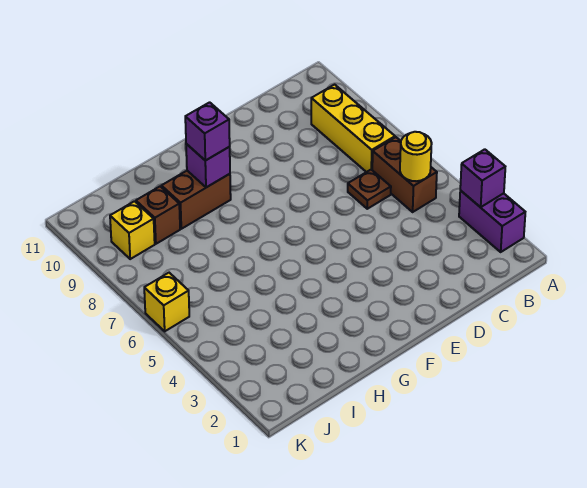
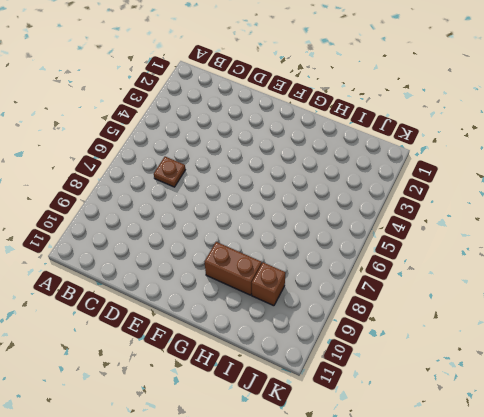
none -> purple brick A2:A3 level 1
none -> brown brick B5:B6 level 1
none -> yellow brick B7:B9 level 1

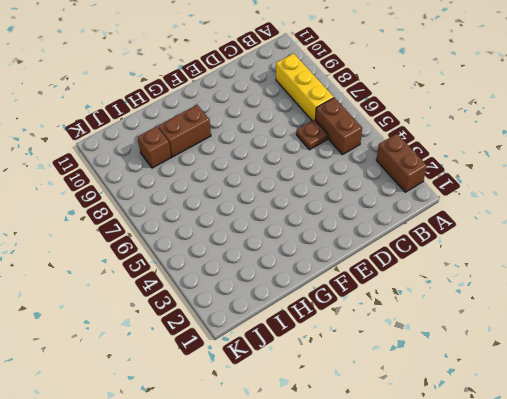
brown brick A2:A3 level 1 -> purple brick A2:A3 level 1
none -> yellow brick J9 level 1
none -> yellow brick K6 level 1
none -> purple brick A3 level 2

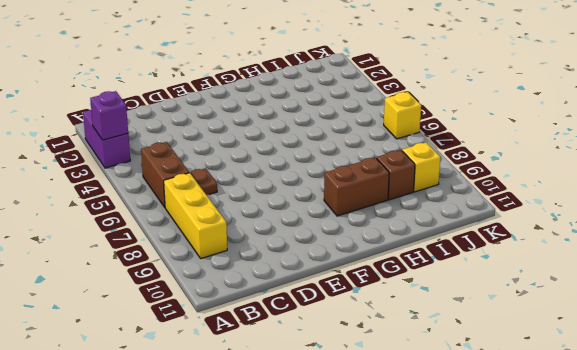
none -> yellow round brick B5 level 2
none -> purple brick G9 level 2
none -> purple brick G9 level 3

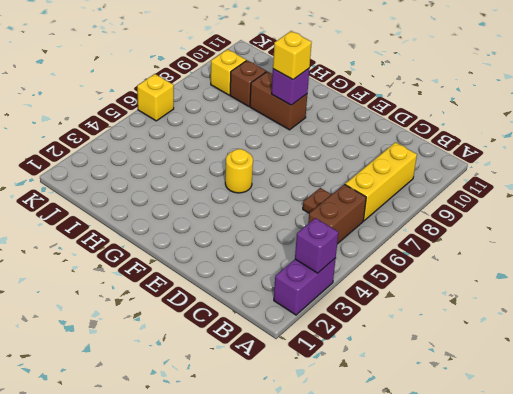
yellow round brick F5 level 1 -> yellow round brick B5 level 2
yellow brick G9 level 3 -> purple brick G9 level 3

